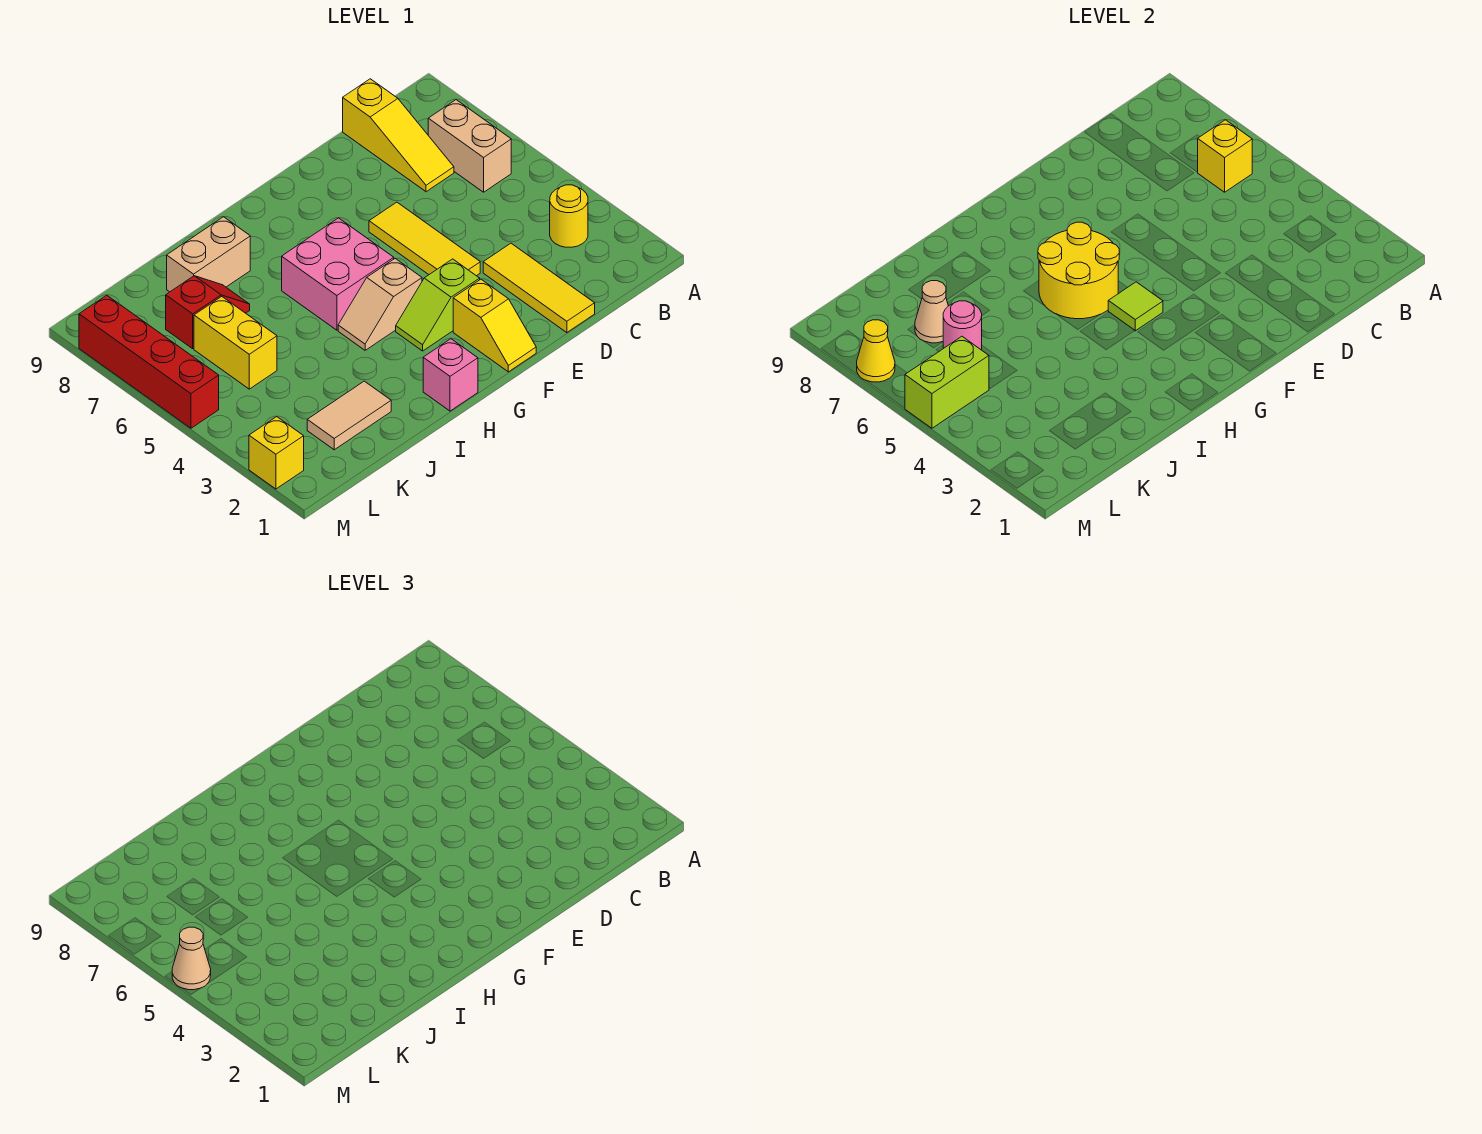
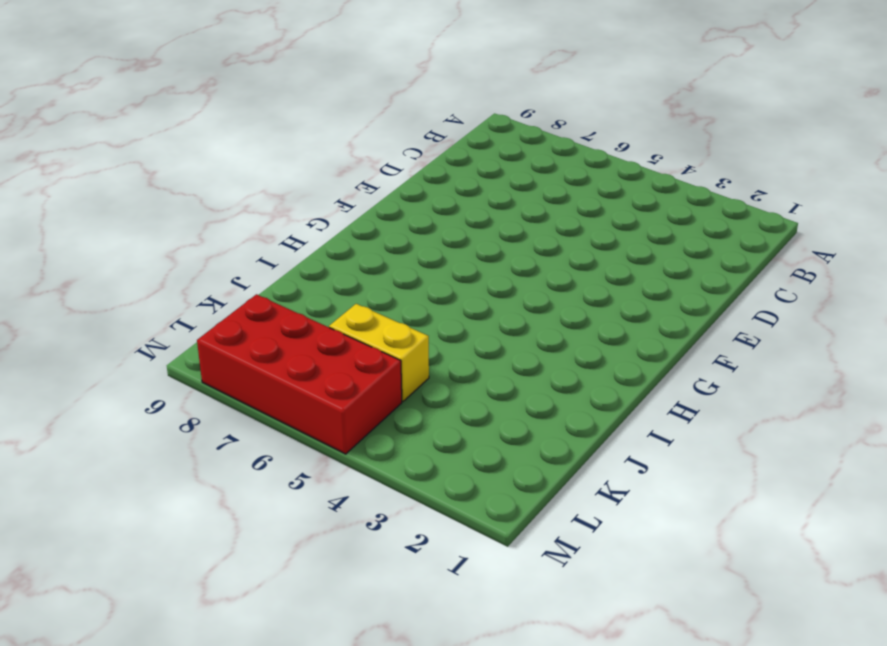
red brick L5:M8 level 1 -> red brick M5:M8 level 1
none -> yellow round brick B3 level 1
none -> tan brick B6:B7 level 1
none -> yellow slope C7:C9 level 1 top 9

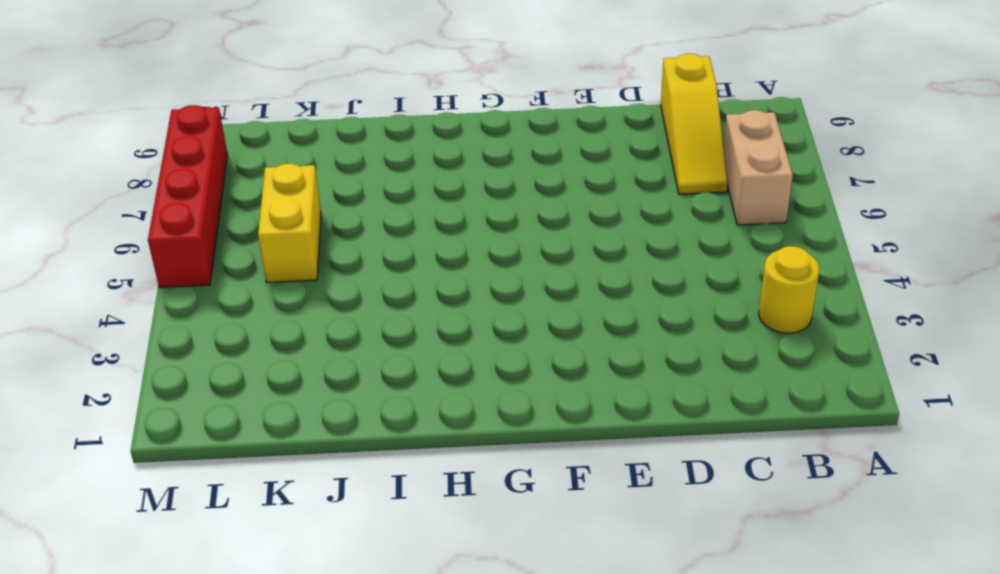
none -> yellow tile D1:D3 level 1
none -> yellow tile E4:E6 level 1
none -> yellow slope F1:F2 level 1 top 2

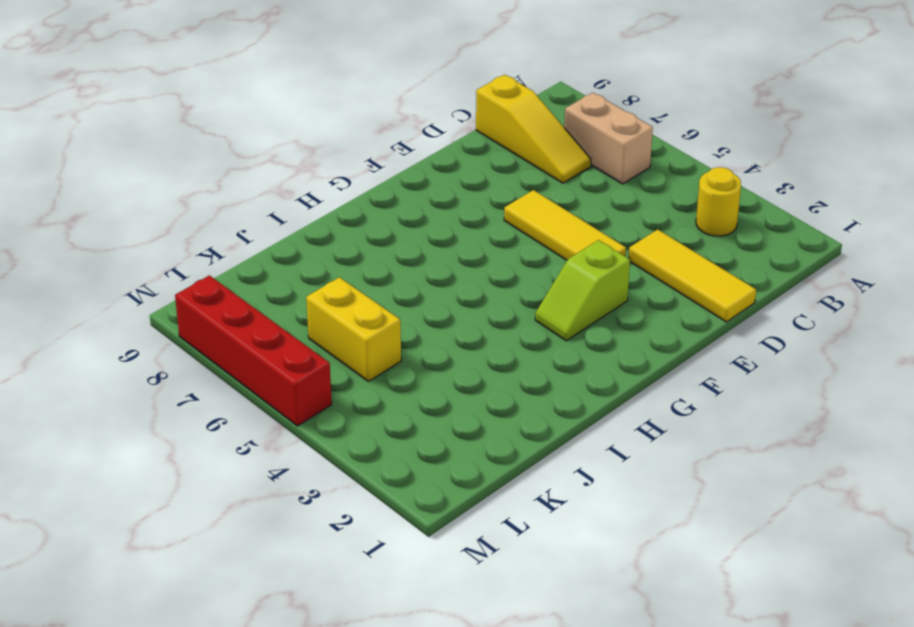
none -> yellow slope F1:F2 level 1 top 2
none -> tan slope G4:H4 level 1 top G
none -> pink brick G5:H6 level 1

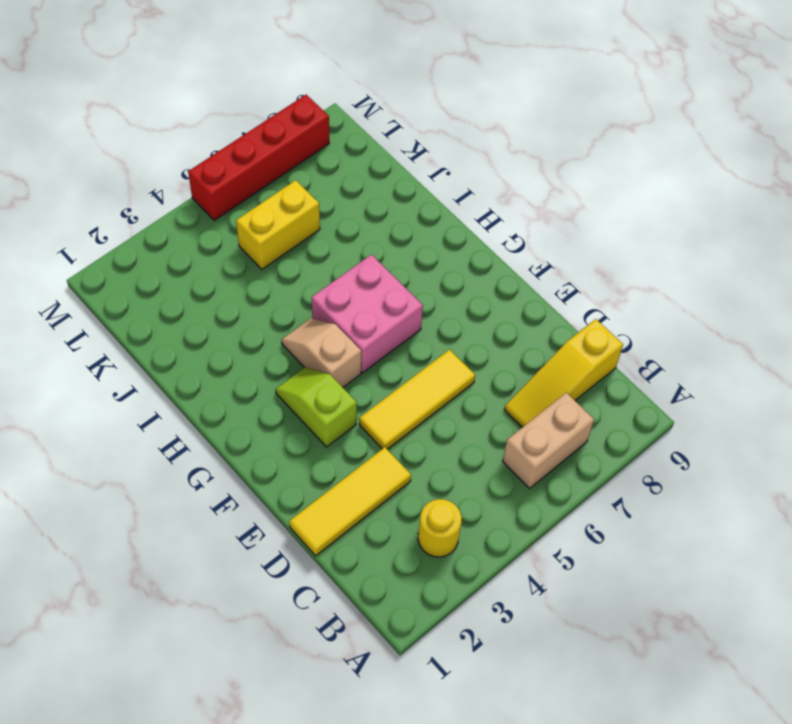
none -> yellow slope F1:F2 level 1 top 2
none -> pink brick H1 level 1
none -> tan brick I8:J8 level 1

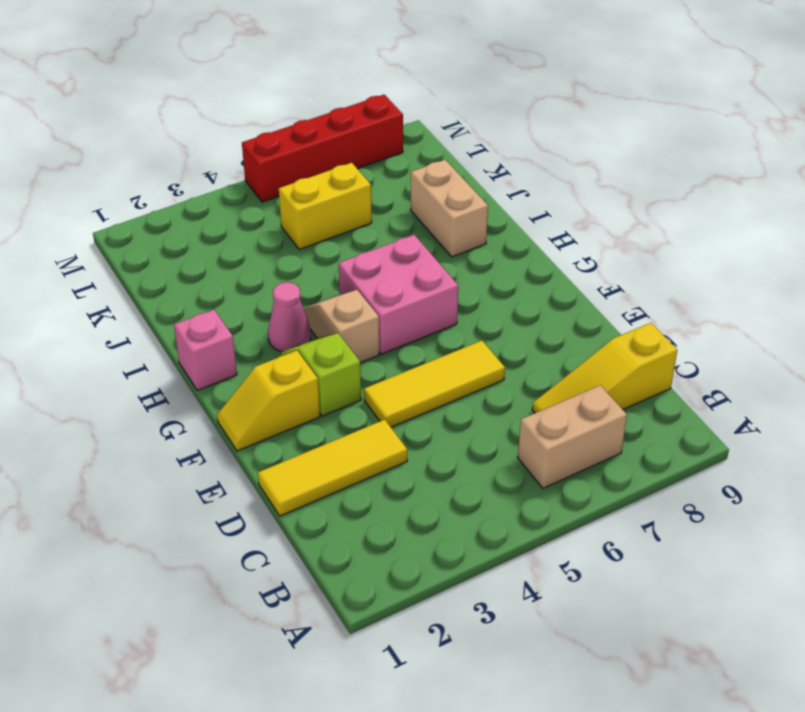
pink cone H3 level 1 -> none
none -> yellow round brick B3 level 1
none -> tan tile J2:K2 level 1
none -> red slope J7:K7 level 1 top K

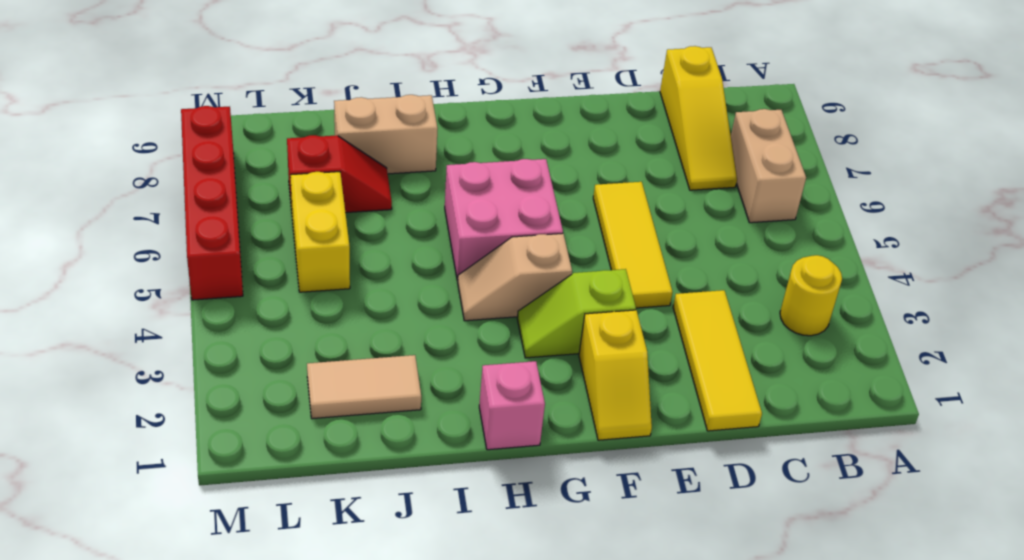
none -> yellow brick M2 level 1
none -> yellow brick B6 level 2
none -> lime tile G4 level 2

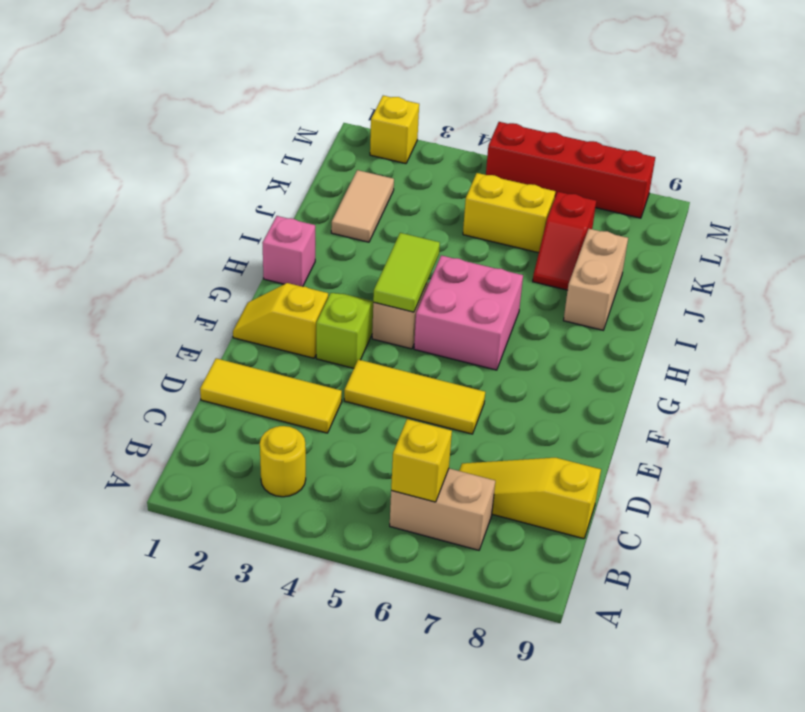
lime tile G4:H4 level 2 -> lime tile G4 level 2
none -> yellow round brick G5:H6 level 2
none -> pink round brick K6 level 2
none -> tan cone K7 level 2

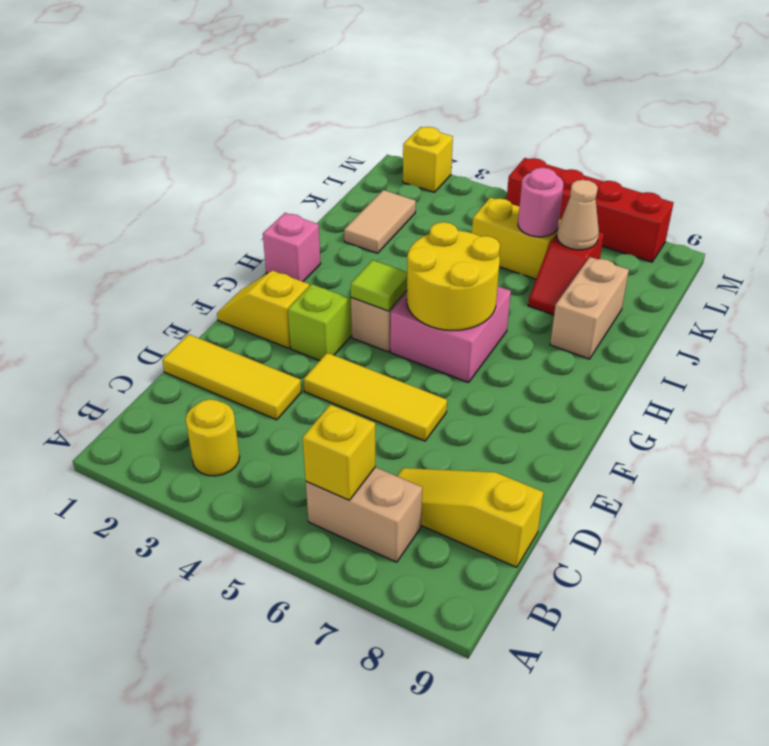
none -> lime brick L5:M5 level 2
none -> yellow cone M7 level 2
none -> tan cone M5 level 3

